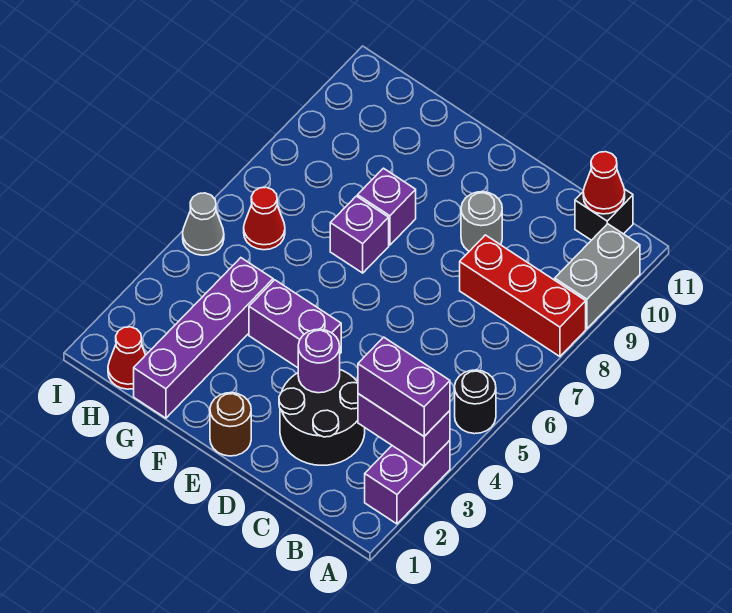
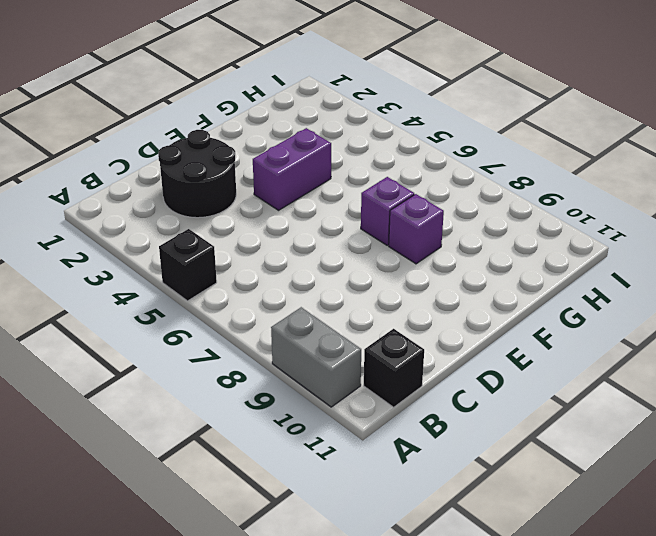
black brick A5 level 1 -> black round brick A5 level 1
none -> purple brick A2:A3 level 1
none -> red brick A8:C8 level 1
none -> grey round brick D9 level 1

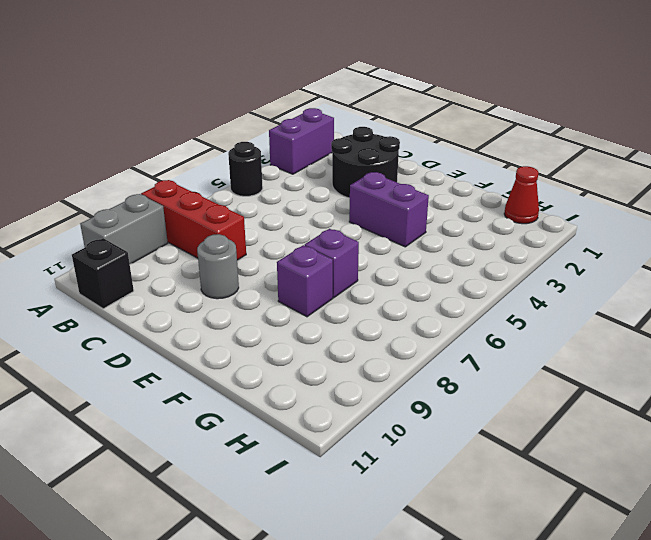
none -> brown round brick E1 level 1
none -> purple brick G1:G4 level 1
none -> red cone H6 level 1

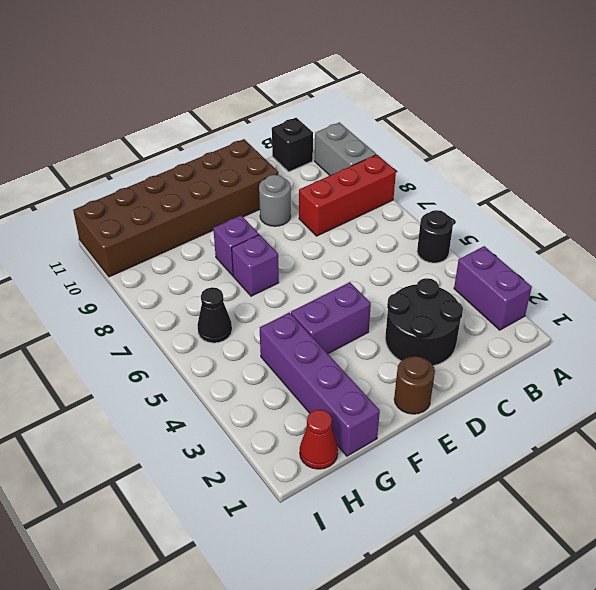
brown brick D10:I11 level 1 -> none
black cone H6 level 1 -> red cone H6 level 1
none -> grey cone I5 level 1
none -> purple brick A3:B3 level 2
none -> red cone B11 level 2

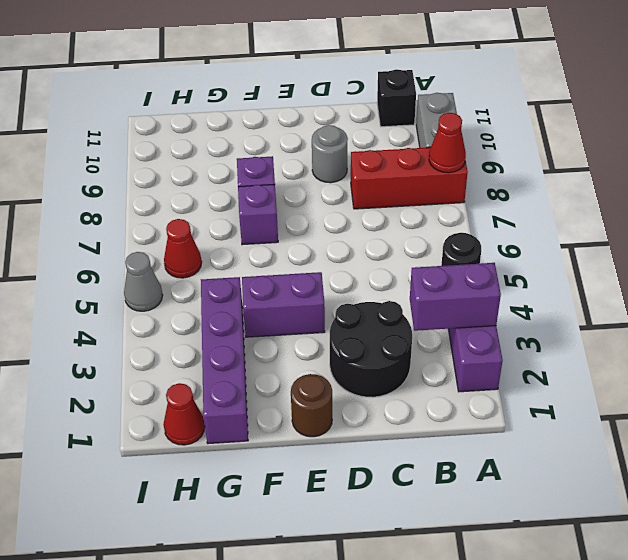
red cone A8 level 2 -> red cone B11 level 2
none -> purple round brick D3 level 2
none -> purple brick A3:B3 level 3

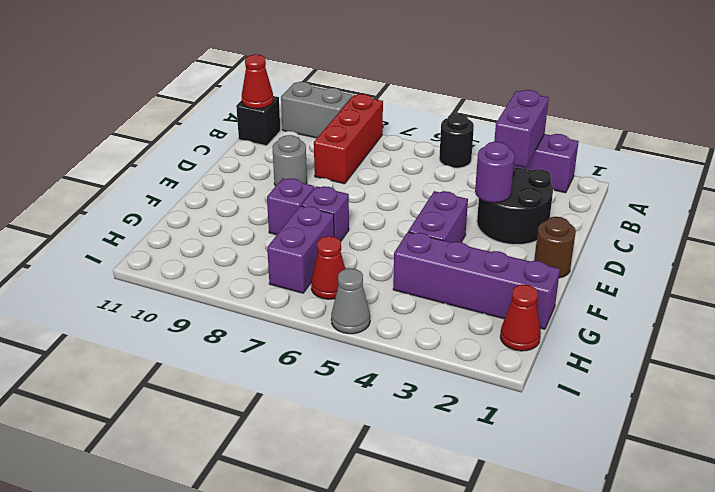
purple brick G7:H7 level 1 -> purple brick A3:B3 level 3

